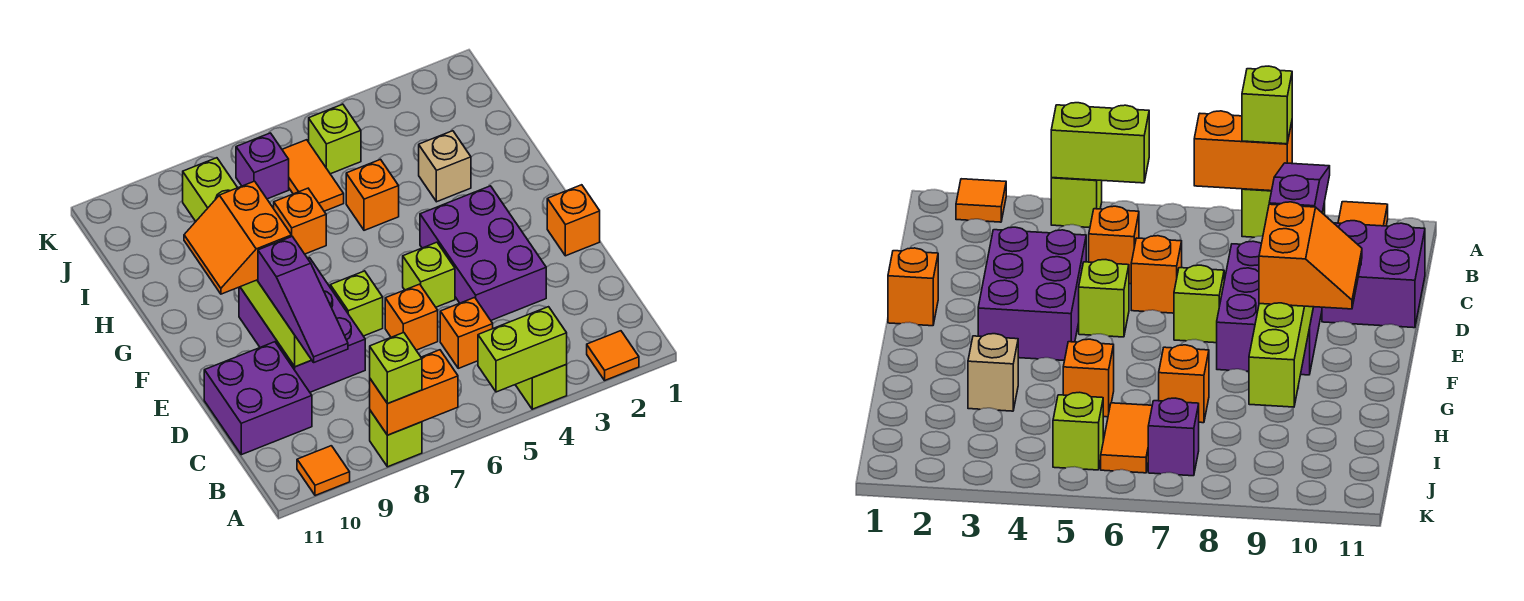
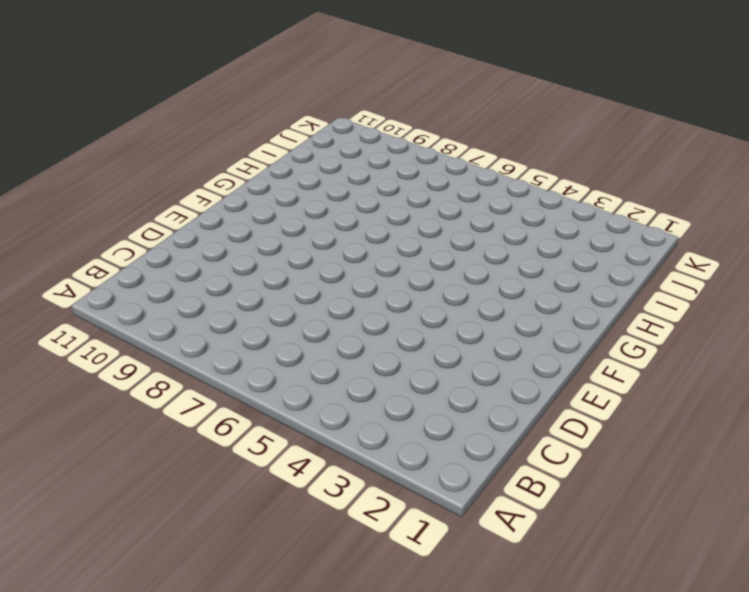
none -> orange tile A2 level 1
none -> lime brick A4 level 1
none -> lime brick A8 level 1

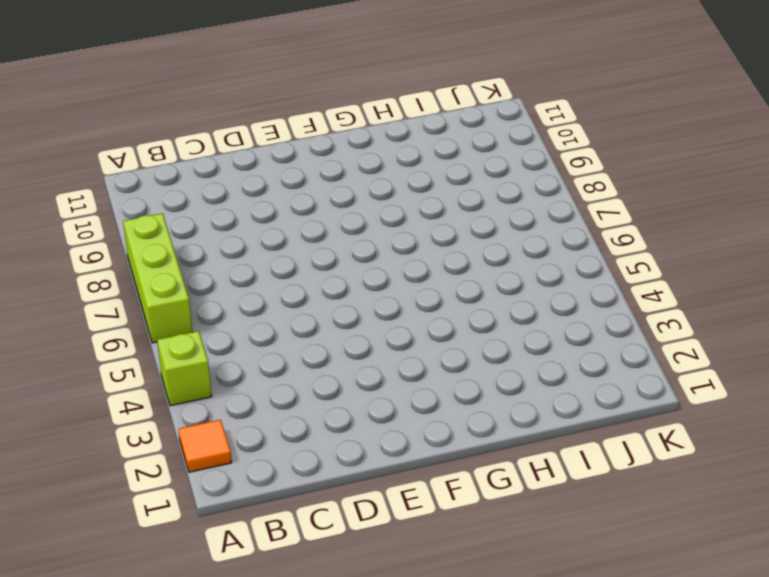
lime brick A6:A8 level 1 -> lime brick A8 level 1
none -> orange tile A10 level 1
none -> orange brick C5 level 1
none -> purple brick C10:D11 level 1

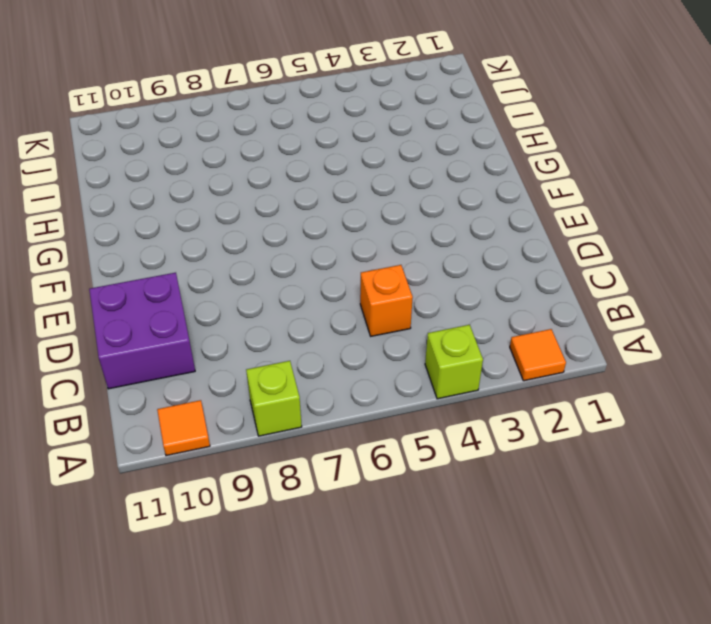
none -> purple brick D3:F4 level 1
none -> orange brick D6 level 1
none -> purple brick D8:F9 level 1

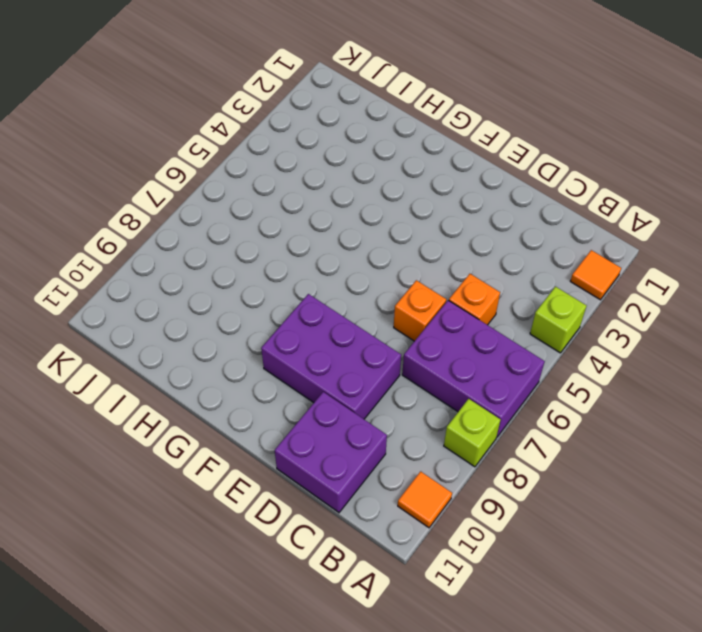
purple brick A6:C7 level 1 -> purple brick D3:F4 level 1
none -> orange brick E1 level 1
none -> lime brick E5 level 1
none -> lime brick E7 level 1

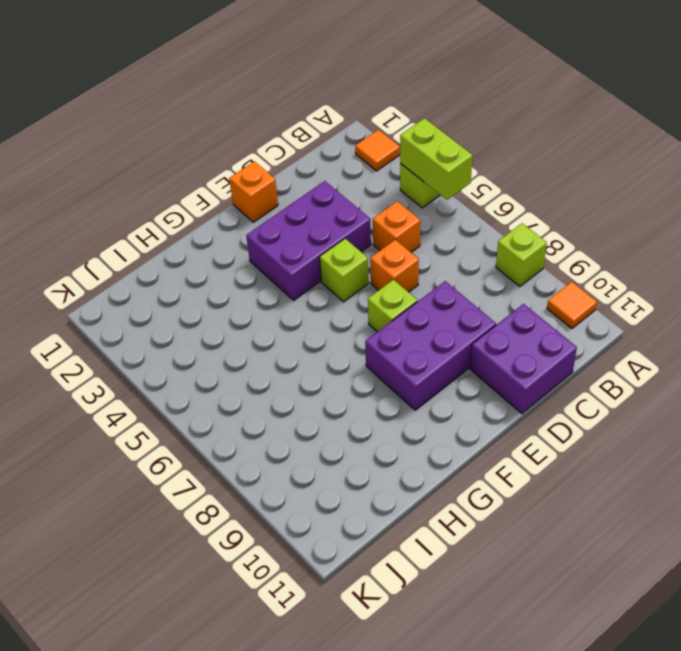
none -> tan brick H3 level 1
none -> orange brick H5 level 1
none -> orange brick H7 level 1

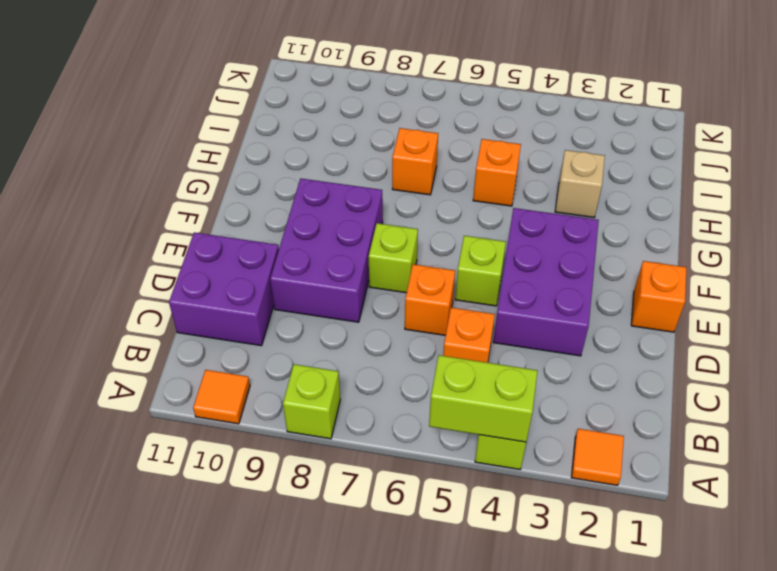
none -> orange tile I6:J6 level 1
none -> lime brick J5 level 1
none -> purple brick J7 level 1

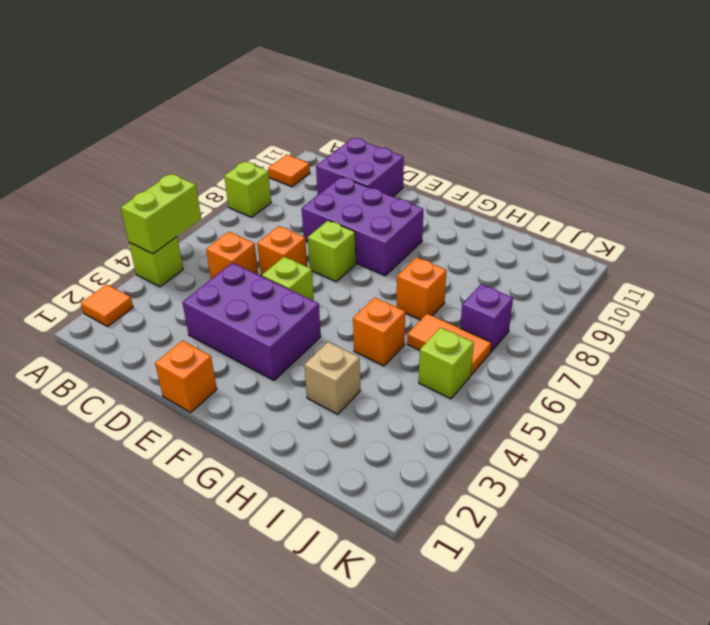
none -> orange brick A7:A8 level 2
none -> lime brick D9:I9 level 2
none -> lime brick A8 level 3

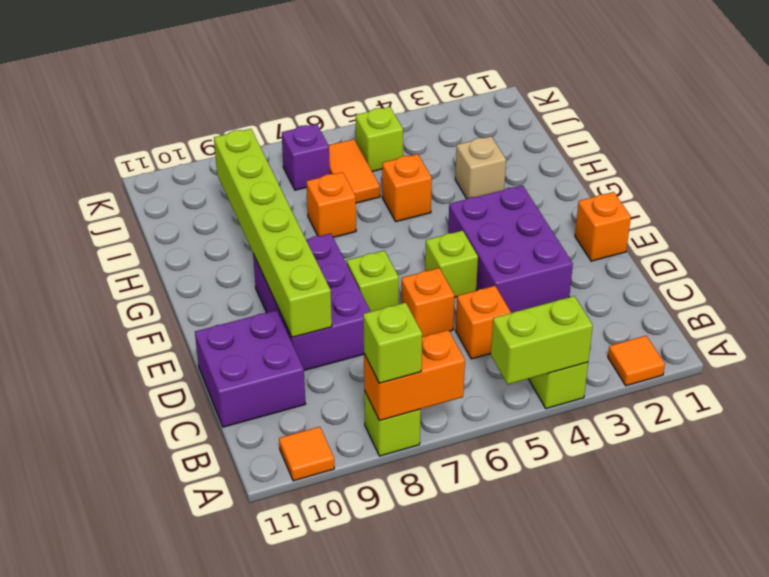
none -> purple slope C9:E9 level 3 top E
none -> orange slope F9:G10 level 3 top 9

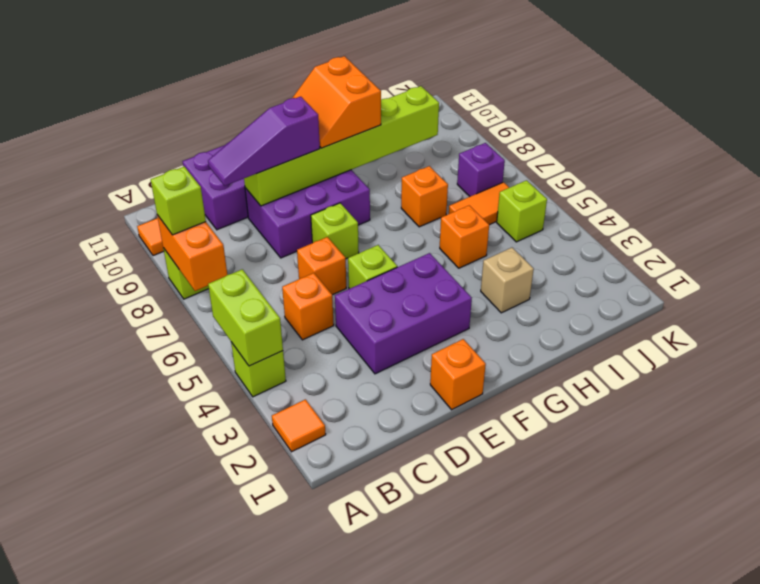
orange slope F9:G10 level 3 top G -> orange slope F9:G10 level 3 top 9

